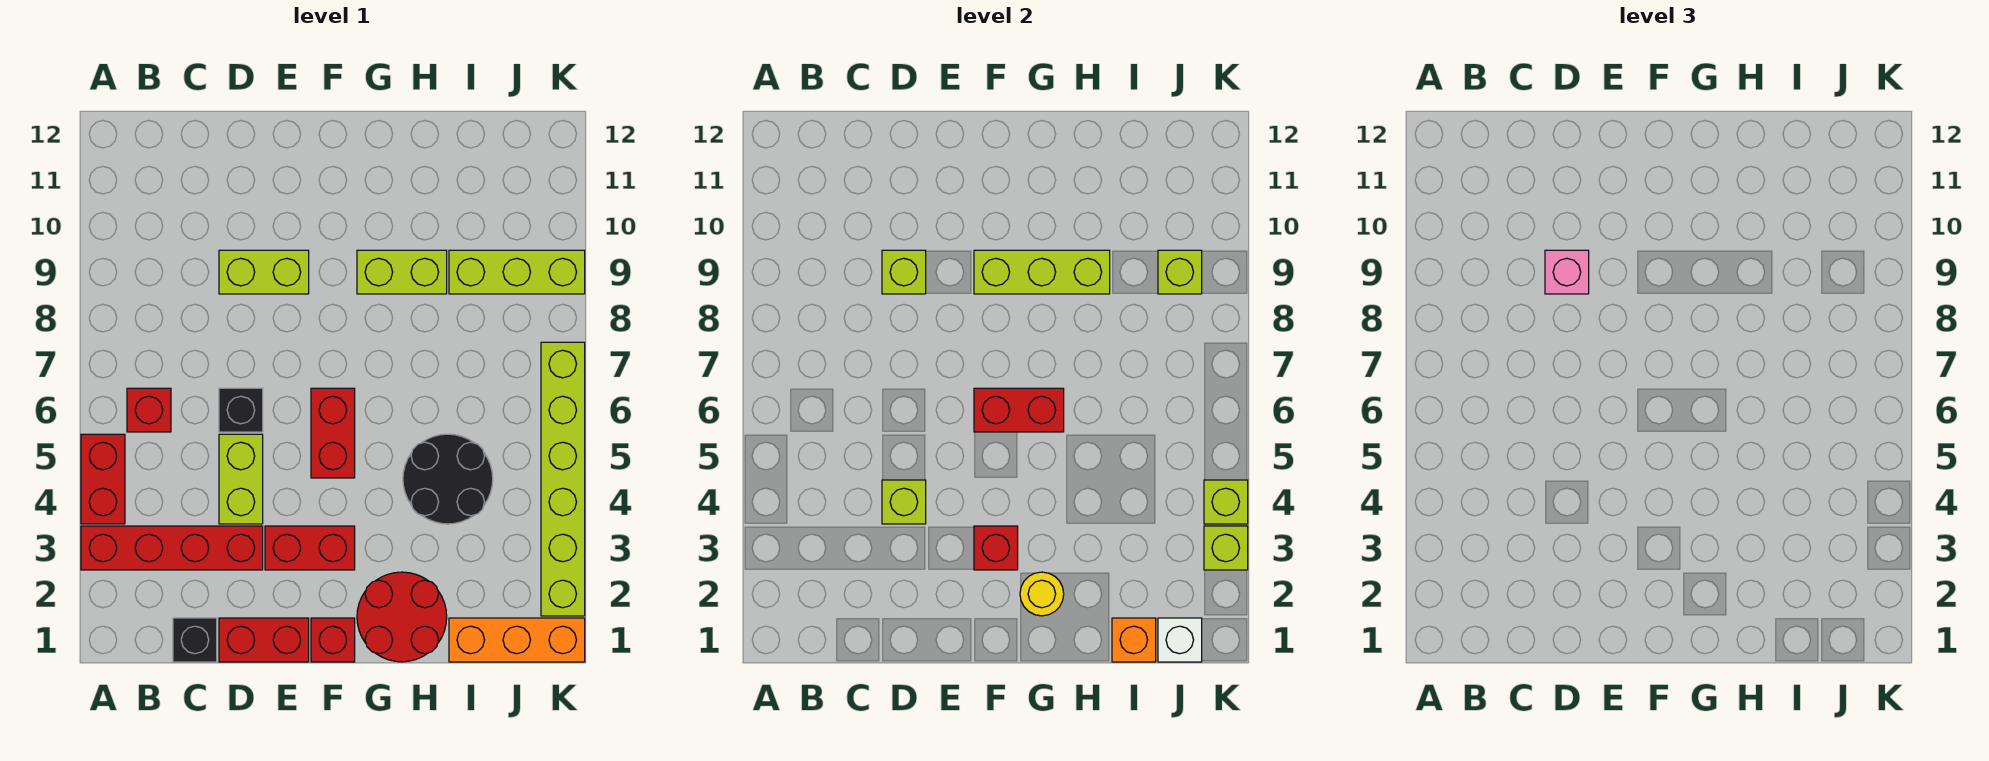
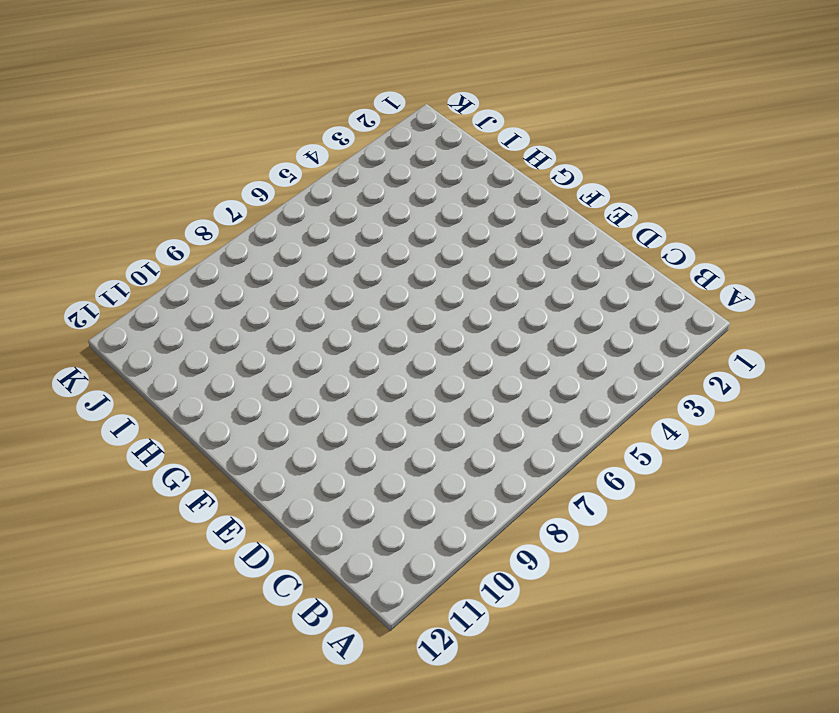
none -> red brick A3:D3 level 1
none -> red brick A4:A5 level 1
none -> red brick B6 level 1

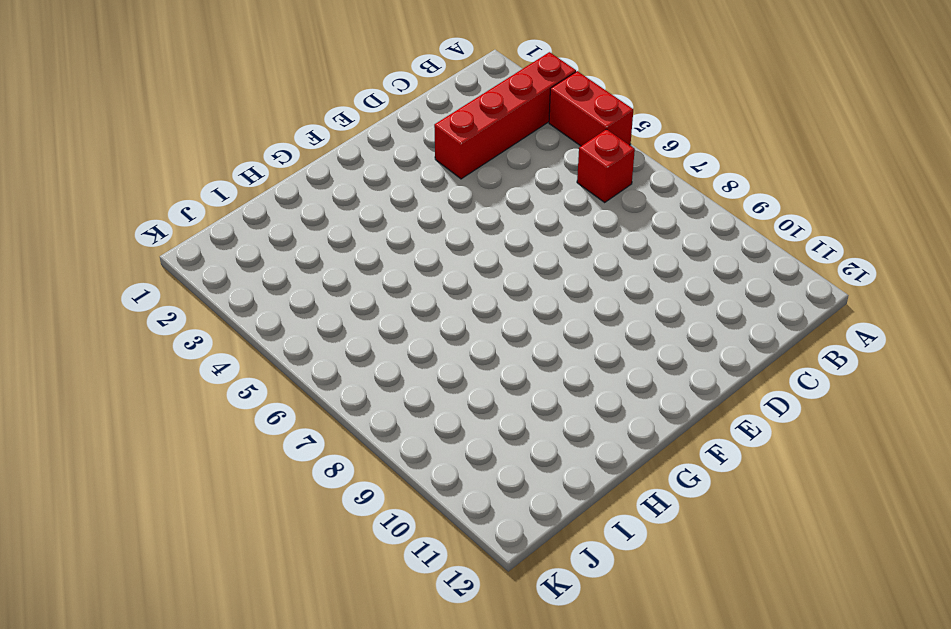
none -> black brick C1 level 1
none -> red brick D1:E1 level 1
none -> lime brick D4:D5 level 1

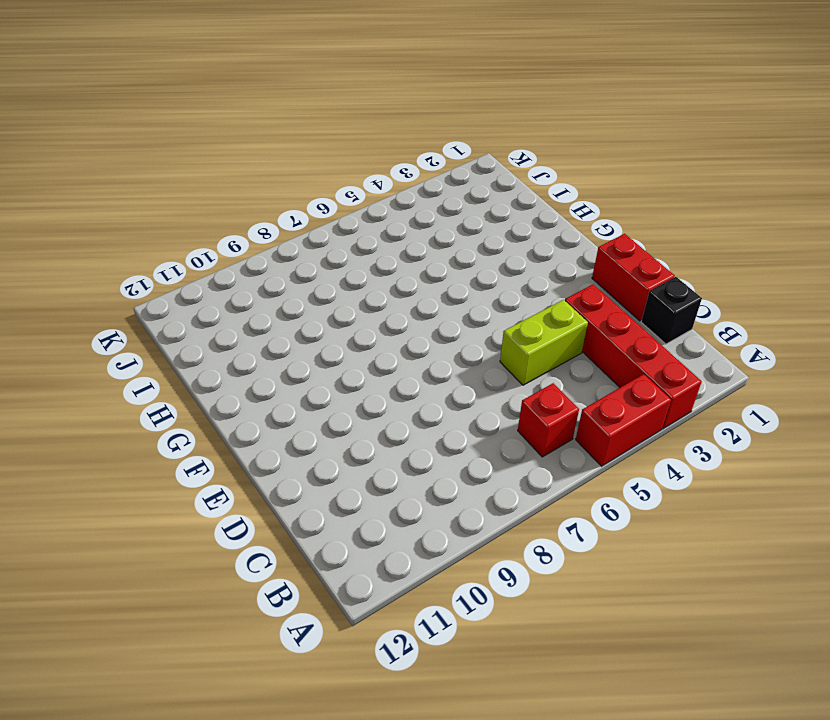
none -> black brick D6 level 1
none -> lime brick D9:E9 level 1
none -> red brick E3:F3 level 1

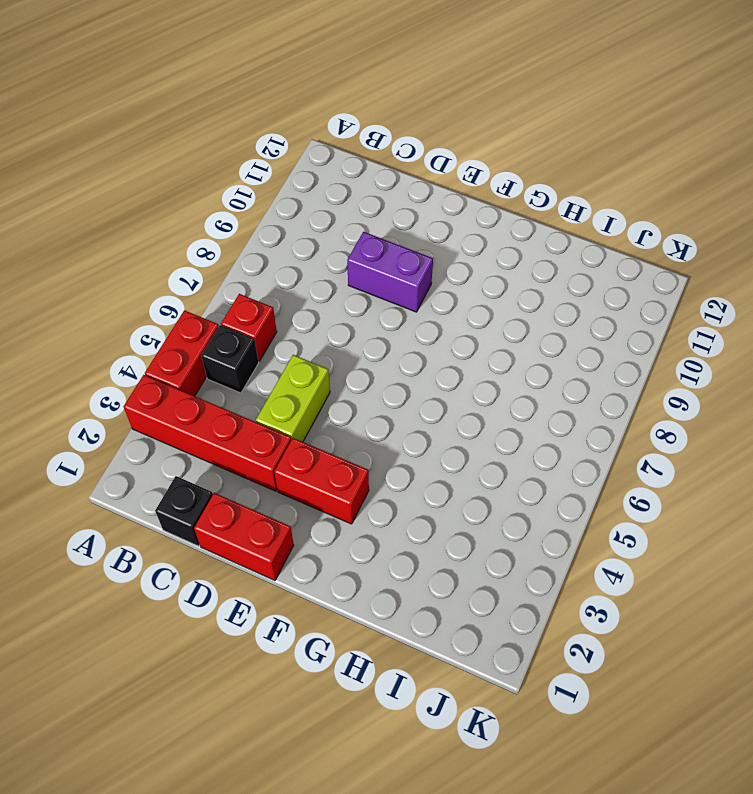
black brick B5 level 1 -> black brick D6 level 1
purple brick D9:E9 level 1 -> lime brick D9:E9 level 1
none -> red brick F1 level 1
none -> red brick F5:F6 level 1
none -> red round brick G1:H2 level 1

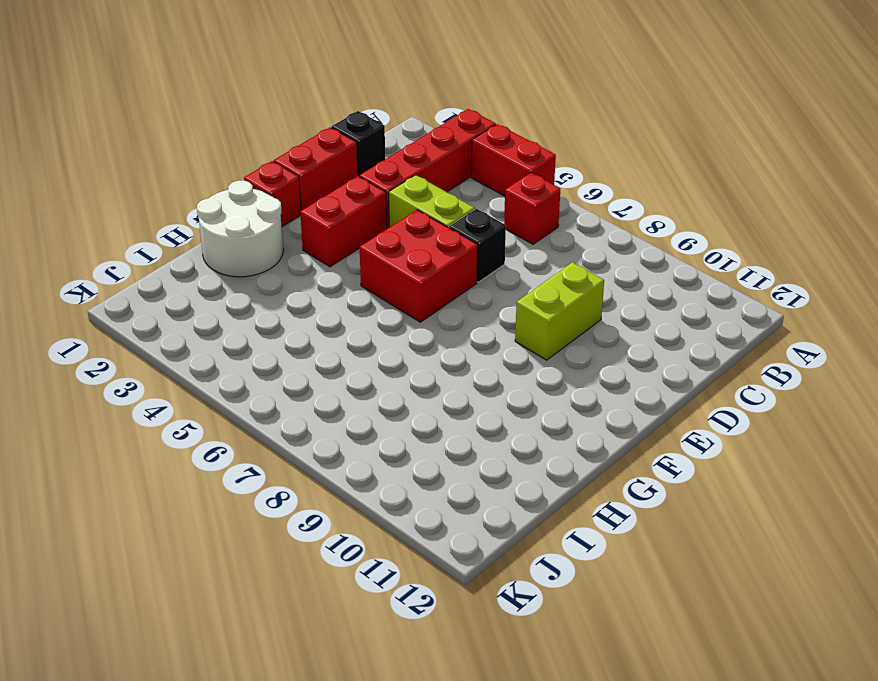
red brick E5:F6 level 1 -> red brick F5:F6 level 1
white round brick G1:H2 level 1 -> red round brick G1:H2 level 1
none -> lime brick G9:H9 level 1
none -> black round brick H4:I5 level 1
none -> orange brick I1:K1 level 1

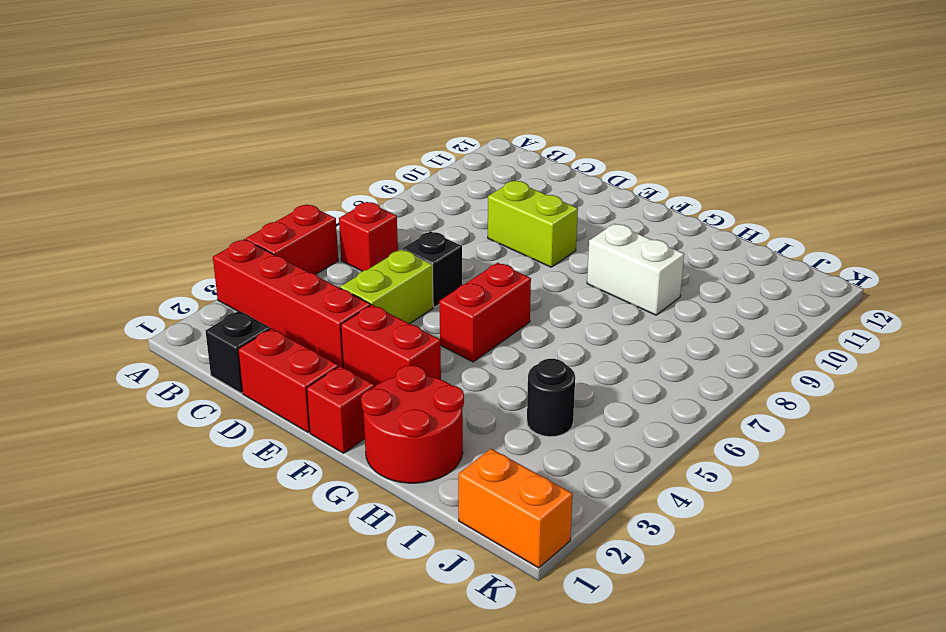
white brick G9:H9 level 1 -> lime brick G9:H9 level 1
black round brick I4 level 1 -> black round brick H4:I5 level 1
orange brick J1:K1 level 1 -> orange brick I1:K1 level 1
none -> lime brick I9:K9 level 1
none -> lime brick K2:K7 level 1
none -> lime brick D4 level 2

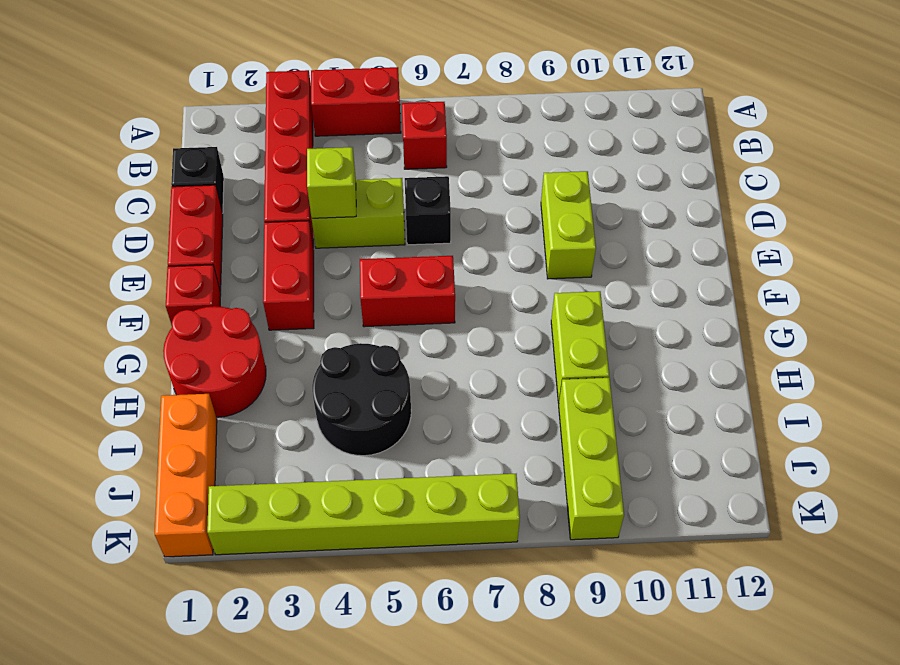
none -> lime brick D9 level 2
none -> red brick F3 level 2
none -> red brick F6:G6 level 2

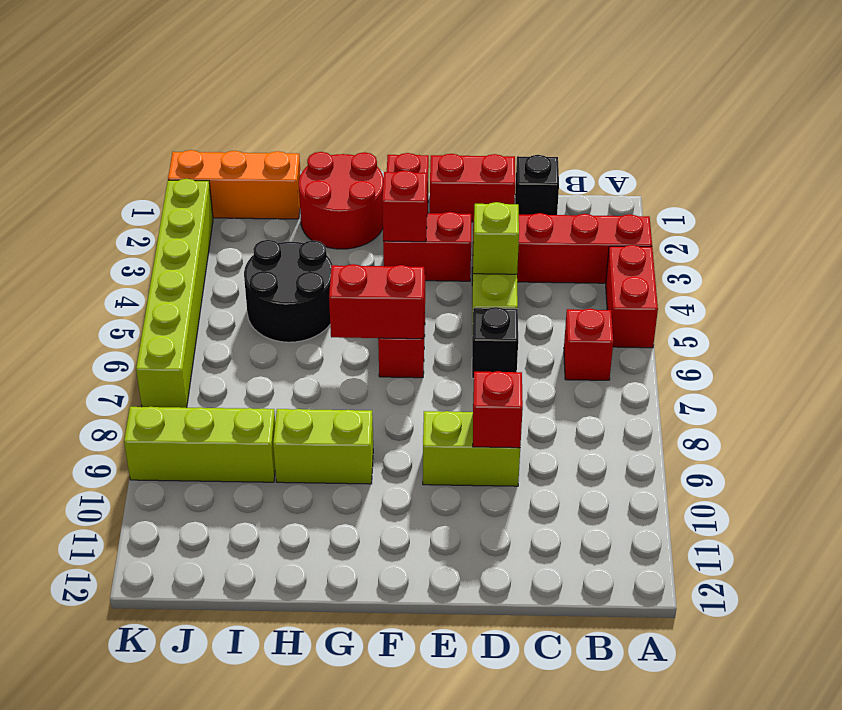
red brick D9 level 2 -> lime brick D9 level 2
none -> lime brick F9:H9 level 2
none -> yellow round brick G2 level 2
none -> orange brick I1 level 2

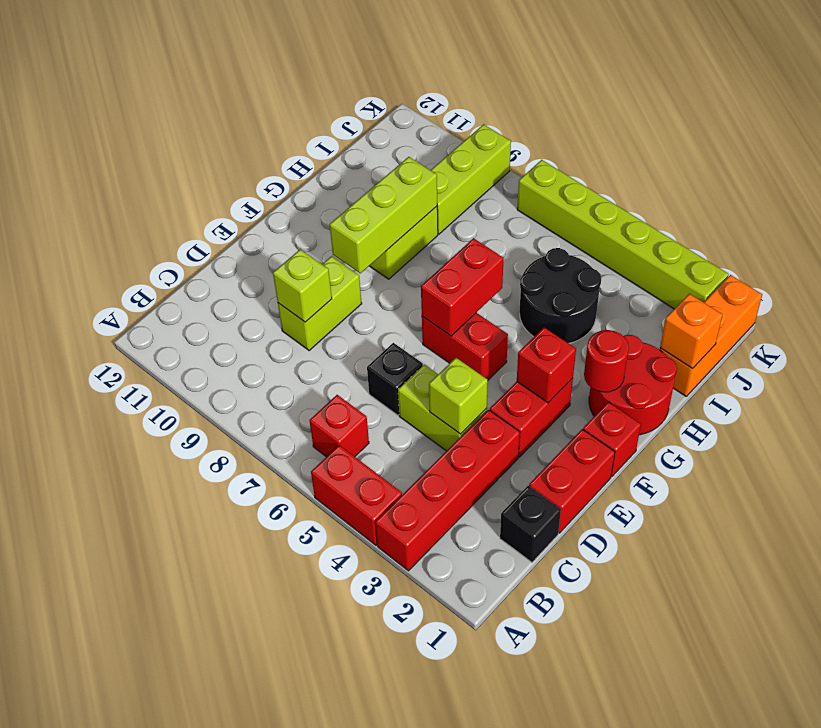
red round brick G2 level 2 -> yellow round brick G2 level 2
none -> white brick J1 level 2
none -> lime brick J9 level 2
none -> lime brick K3 level 2

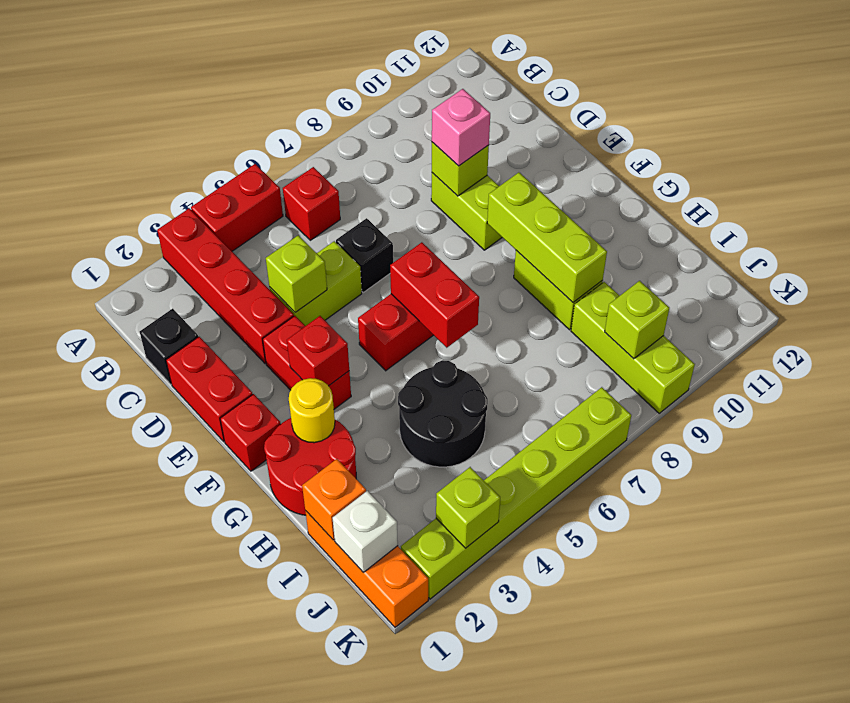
none -> lime brick K4 level 2

